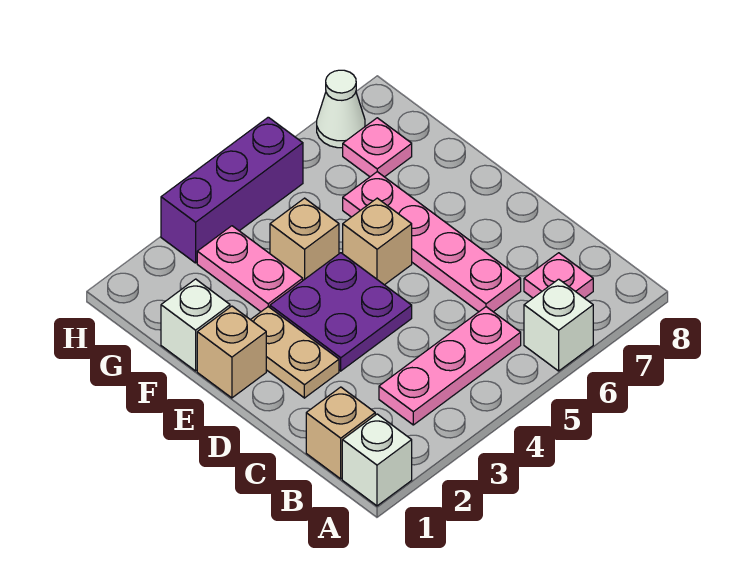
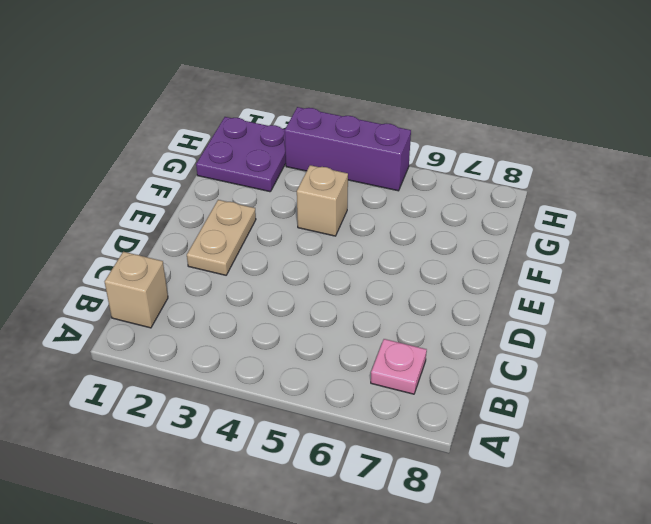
purple plate G1:H2 level 1 -> purple plate D3:E4 level 1
none -> white brick A1 level 1
none -> white brick A6 level 1
none -> pink plate B3:B5 level 1

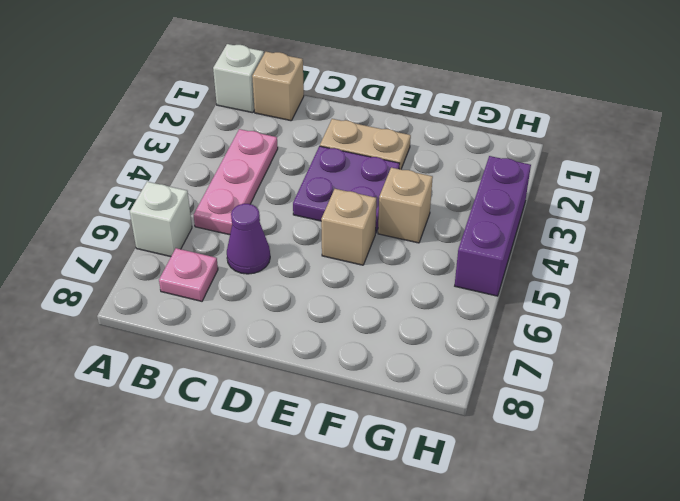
purple cone C6 level 1 -> pink plate C6:F6 level 1
none -> tan brick E1 level 1
none -> white brick F1 level 1
none -> pink plate F3:G3 level 1

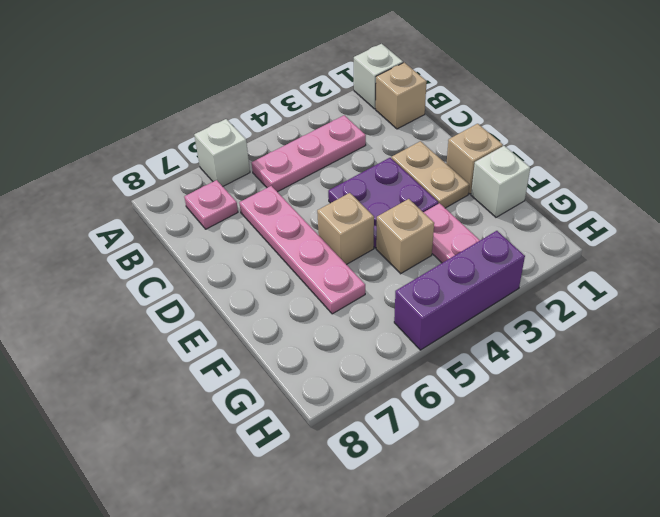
none -> pink plate G7 level 1
none -> white cone H7 level 1

